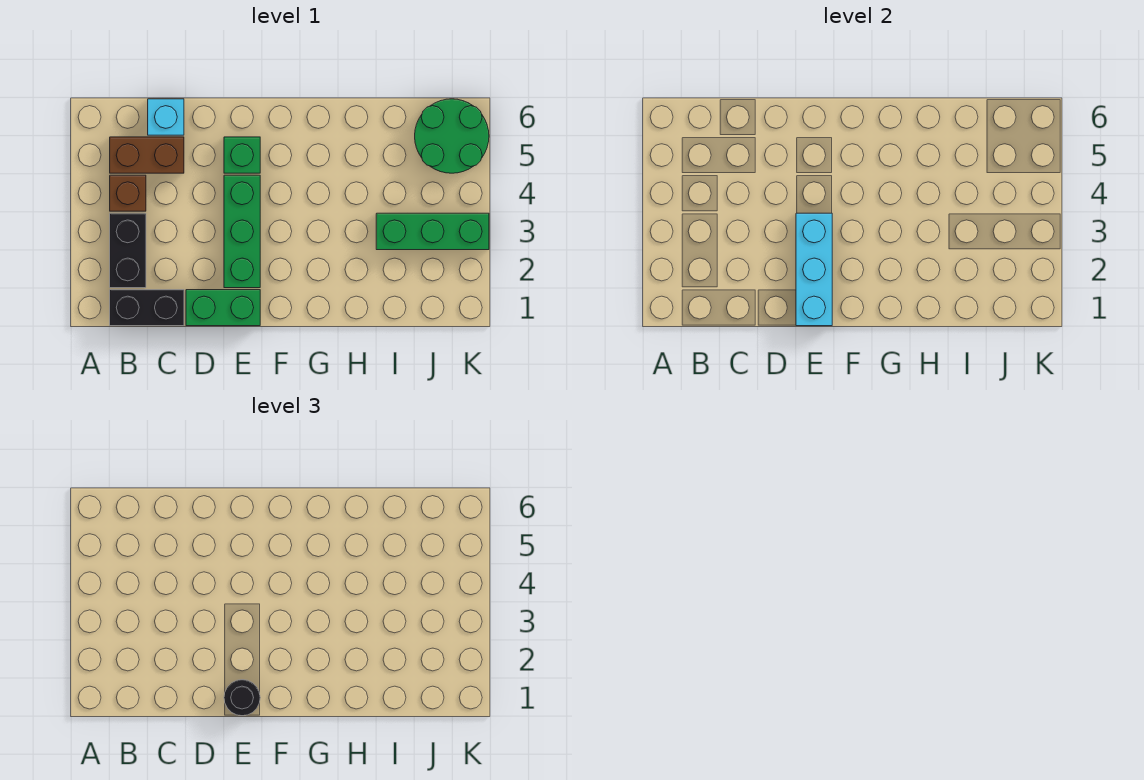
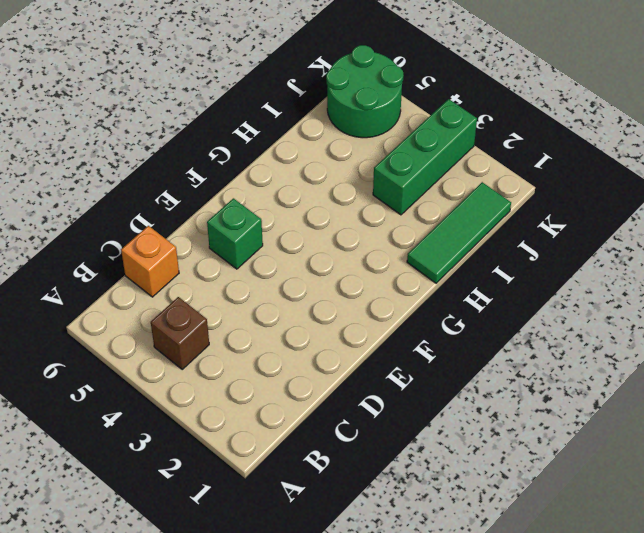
orange brick C6 level 1 -> cyan brick C6 level 1
green tile H1:J1 level 1 -> none
none -> black brick B1:C1 level 1
none -> black brick B2:B3 level 1
none -> brown brick B5:C5 level 1

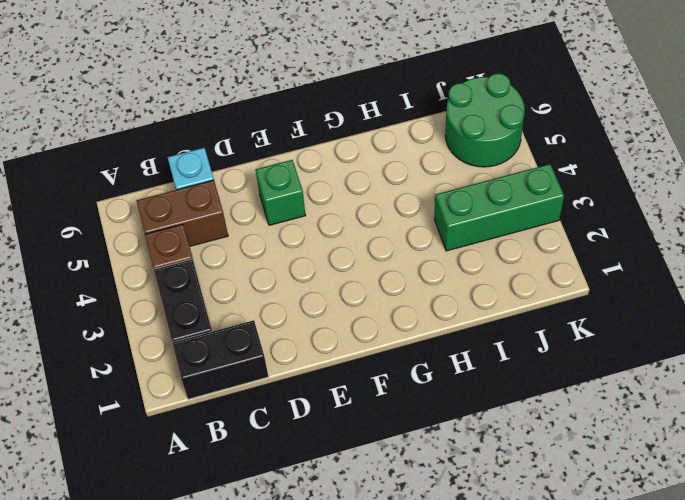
none -> green brick D1:E1 level 1
none -> green brick E2:E4 level 1
none -> cyan brick E1:E3 level 2

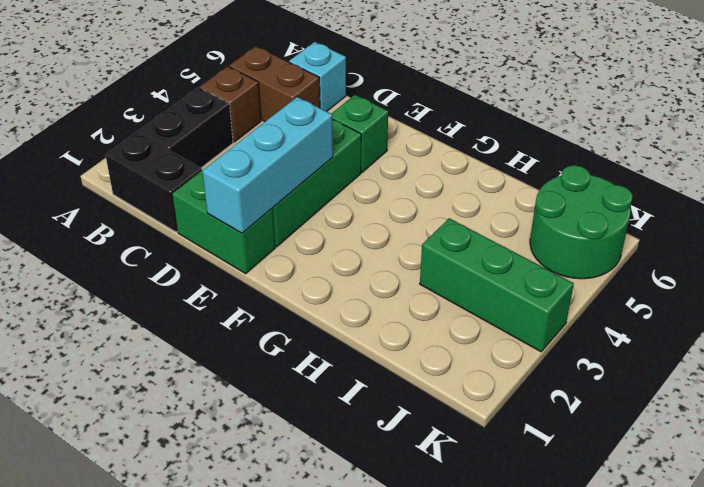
none -> black round brick E1 level 3

